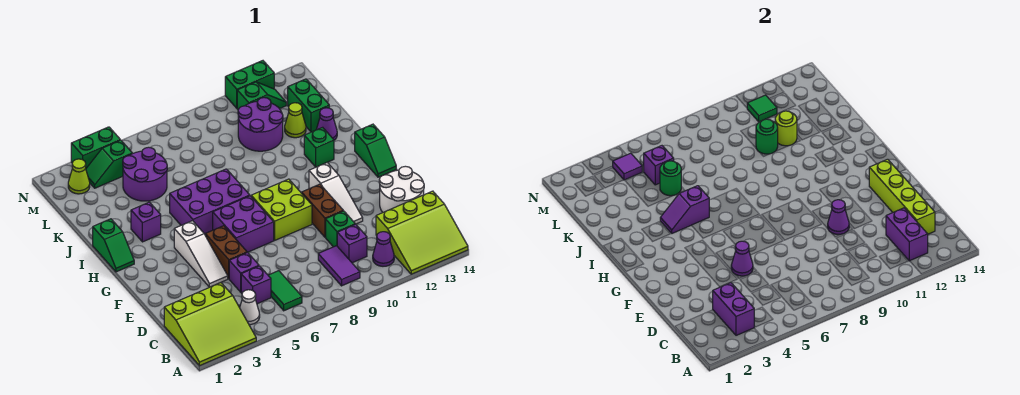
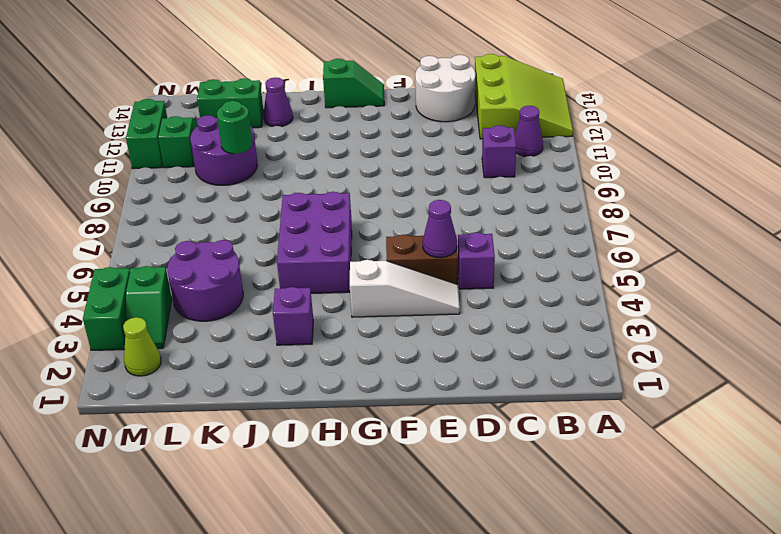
none -> lime slope A1:C3 level 1 top C
none -> white cone B4 level 1
none -> green tile B6:C6 level 1
none -> purple tile B9:C9 level 1

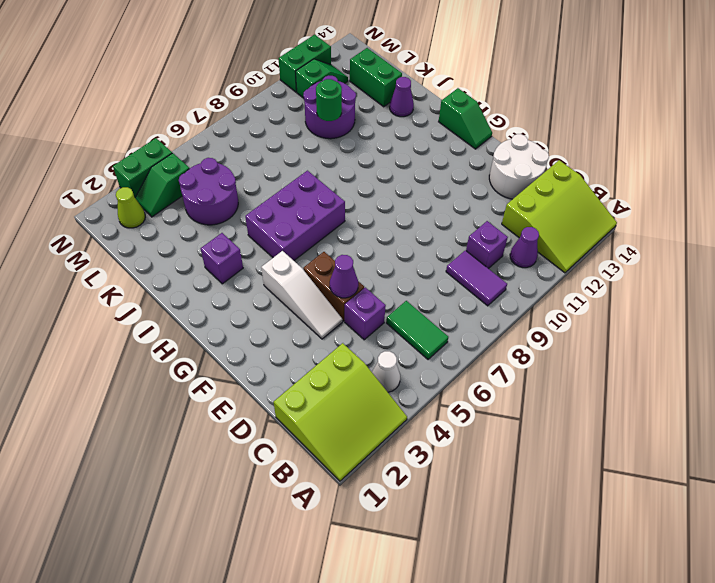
none -> purple brick C5 level 1
none -> green brick D10 level 1
none -> brown brick E10:F10 level 1
none -> white slope E11:G11 level 1 top G

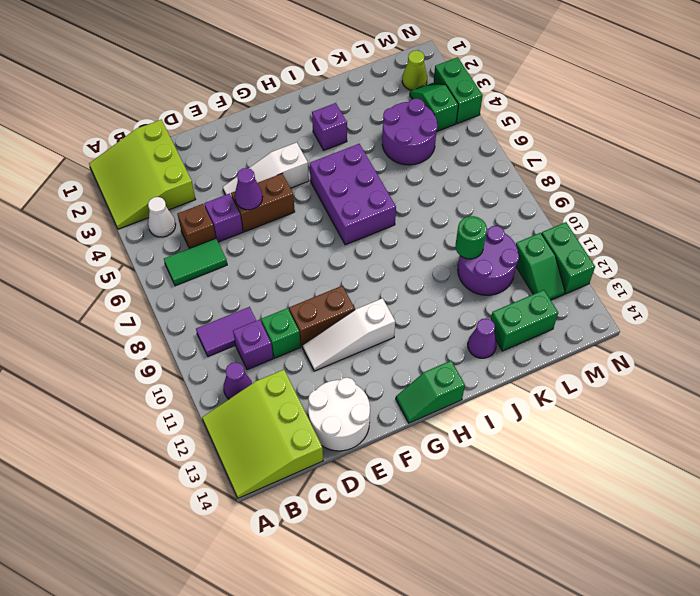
brown brick C5 level 1 -> purple brick C5 level 1
none -> purple brick F6:G7 level 1
none -> lime brick F8:G9 level 1
none -> green slope H1:I1 level 1 top I
none -> green brick I12 level 1

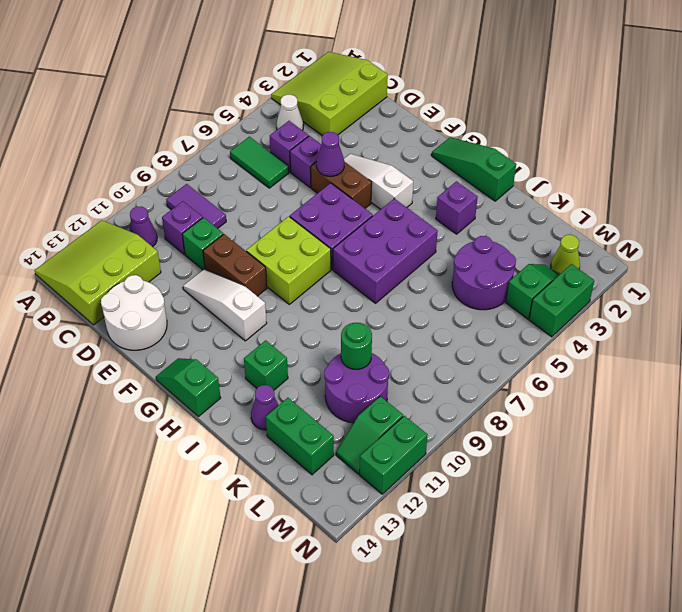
green slope G1:I1 level 1 top I -> green slope H1:I1 level 1 top I
none -> lime cone K12 level 1
none -> purple brick B3:C3 level 2
none -> purple brick B12:C12 level 2
none -> lime brick C13:F13 level 2

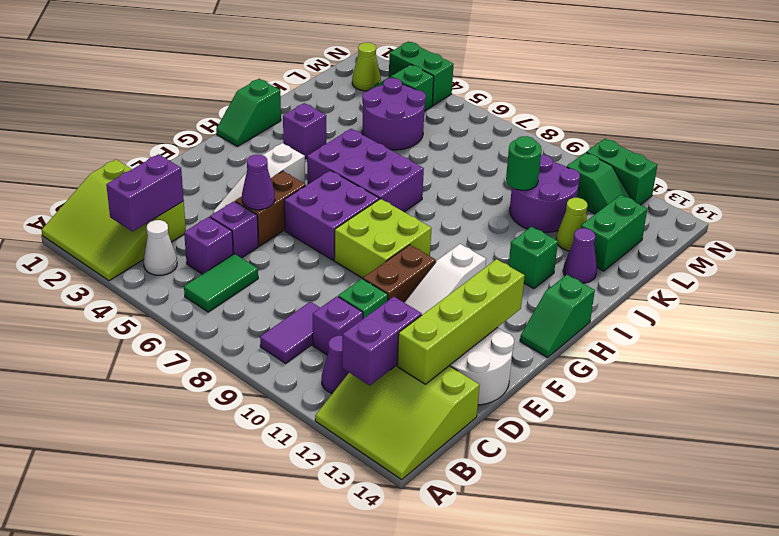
none -> purple cone E10 level 2
none -> purple slope I4:I5 level 2 top 5
none -> green round brick K5 level 2
none -> lime round brick K11 level 2

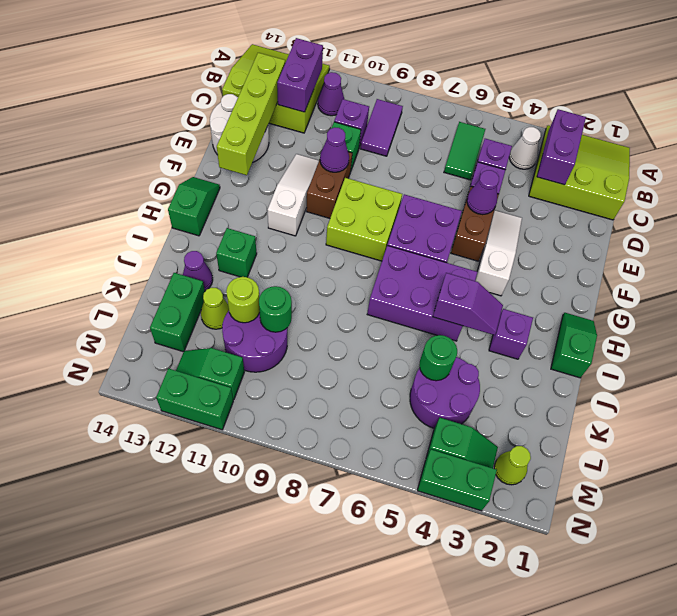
none -> purple brick L5 level 2
none -> purple tile M4 level 2
none -> green tile M11 level 2

